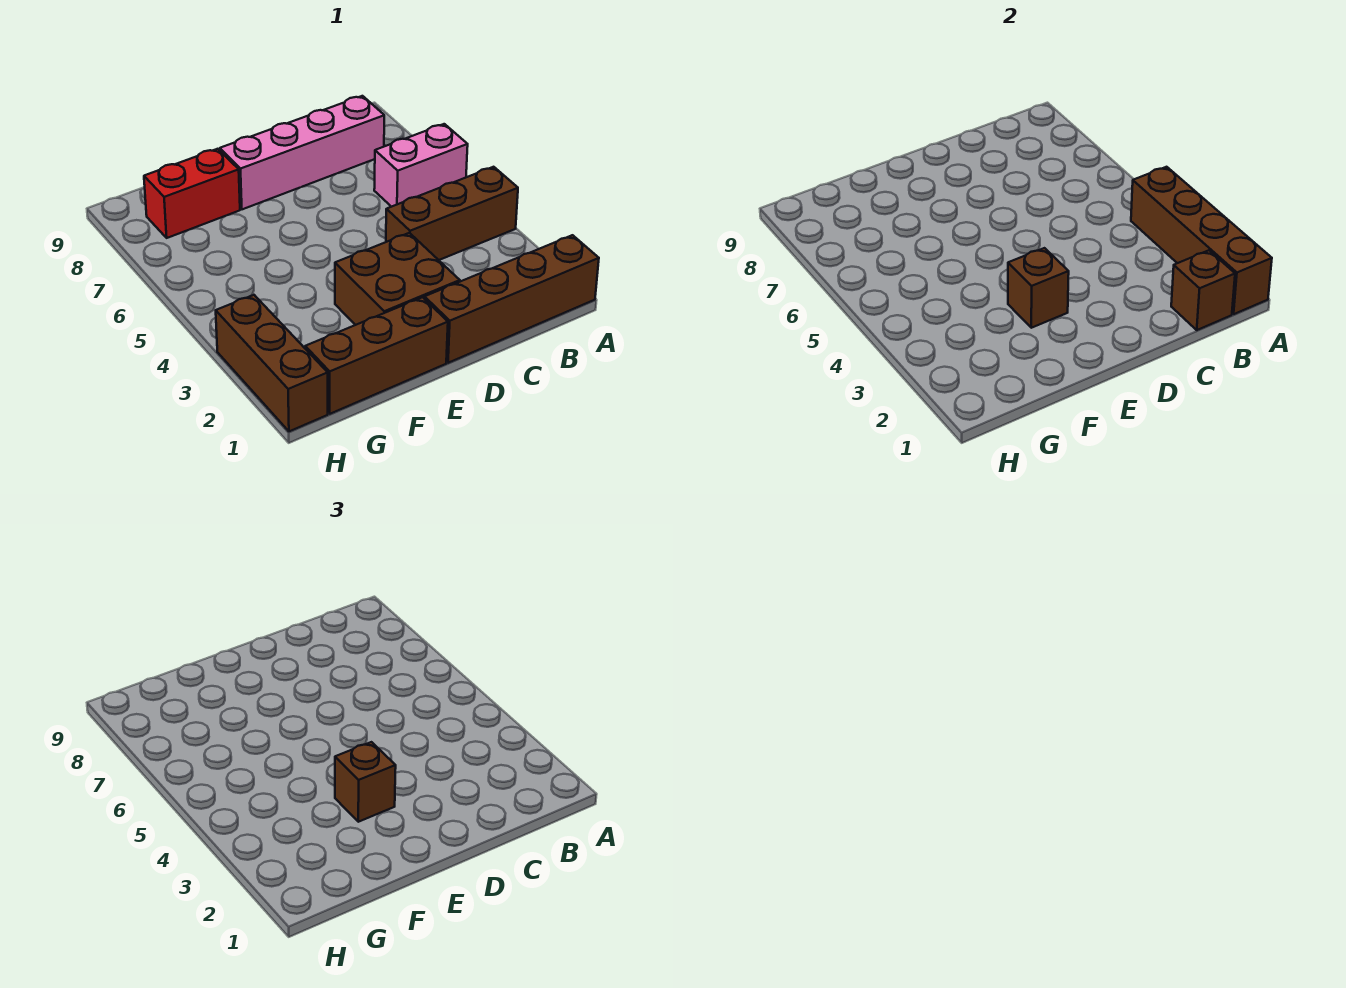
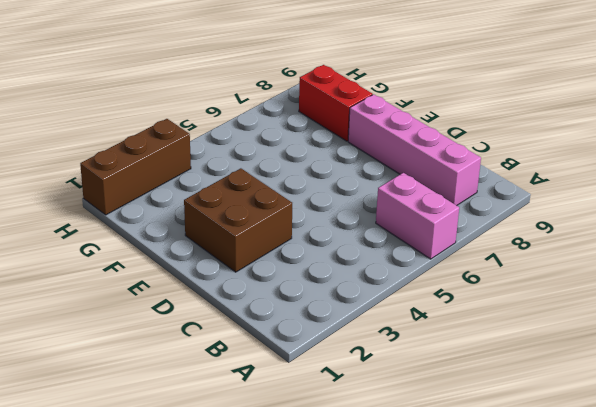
none -> brown brick A1:D1 level 1
none -> brown brick A4:C4 level 1
none -> brown brick E1:G1 level 1

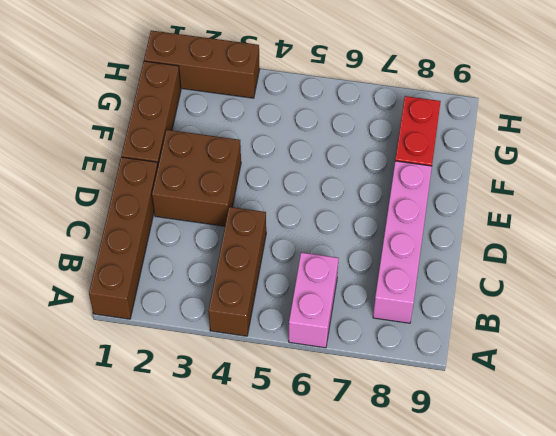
none -> brown brick A1:A4 level 2
none -> brown brick B1 level 2
none -> brown brick E3 level 2

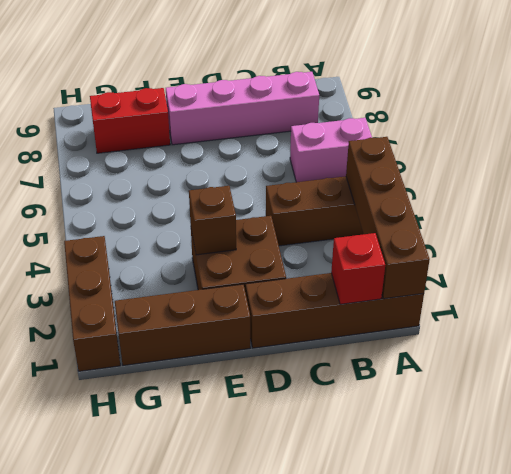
red brick B1 level 2 -> brown brick B1 level 2
none -> brown brick E3 level 3

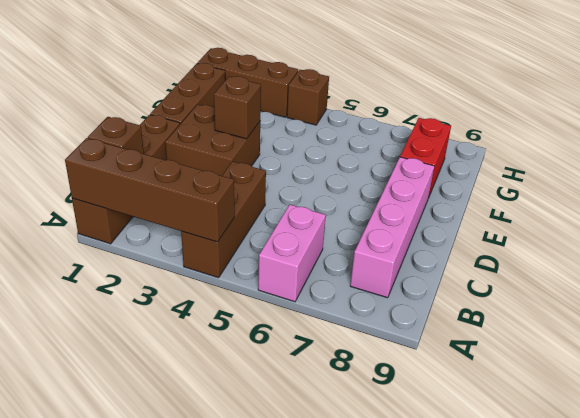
brown brick H4 level 1 -> brown brick E3 level 3

